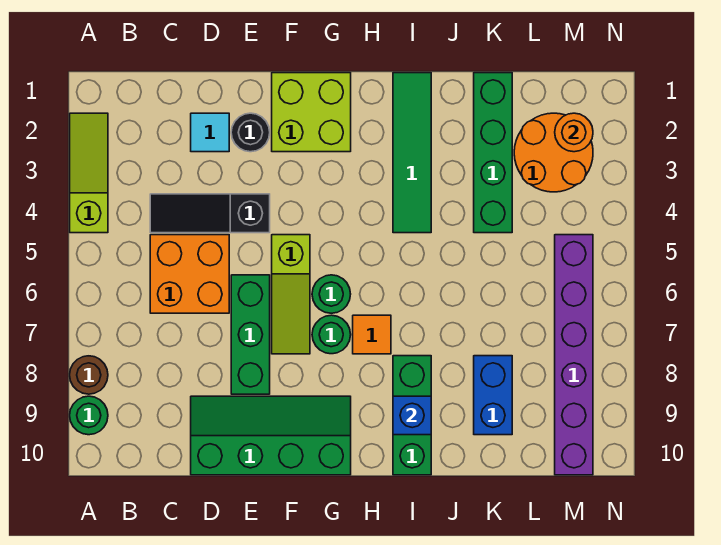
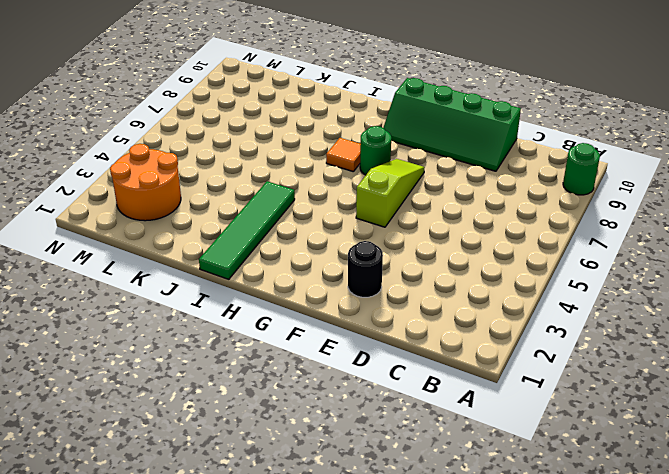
none -> lime slope A2:A4 level 1 top 4
none -> brown round brick A8 level 1
none -> black slope C4:E4 level 1 top E

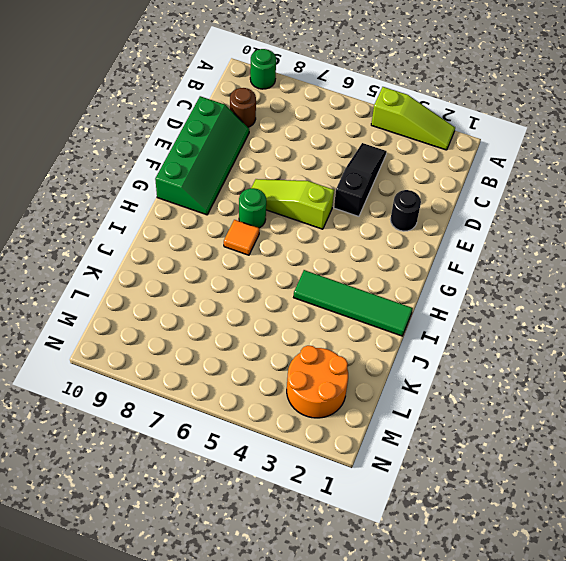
brown round brick C9 level 1 -> brown round brick A8 level 1
none -> orange brick C5:D6 level 1
none -> cyan tile D2 level 1
none -> green brick E6:E8 level 1

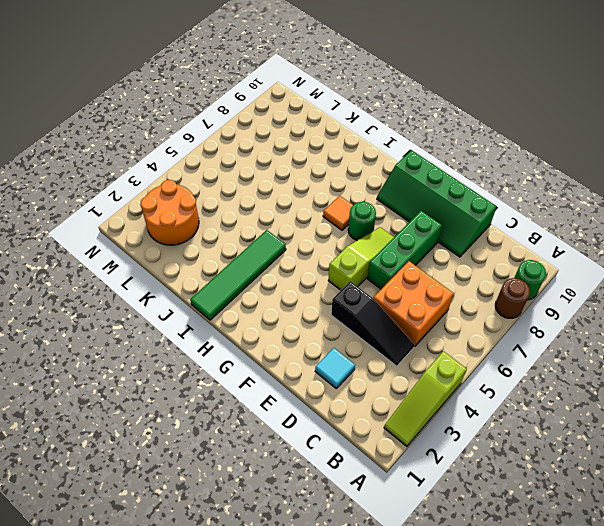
none -> black round brick E2 level 1
none -> lime brick F1:G2 level 1
none -> green round brick G6 level 1

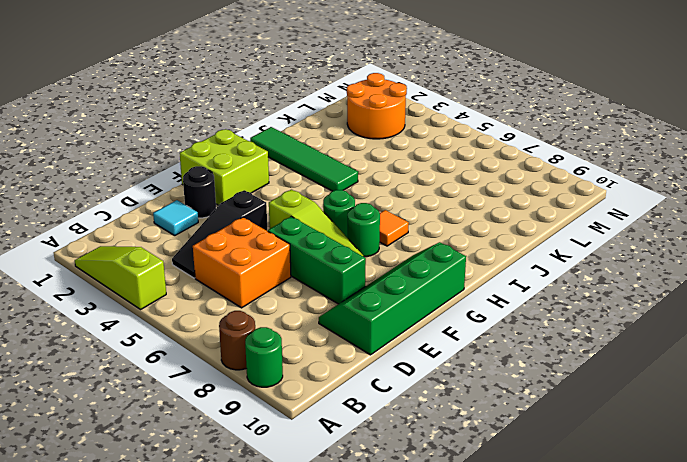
none -> green brick I8:I10 level 1
none -> green brick K1:K4 level 1
none -> blue brick K8:K9 level 1

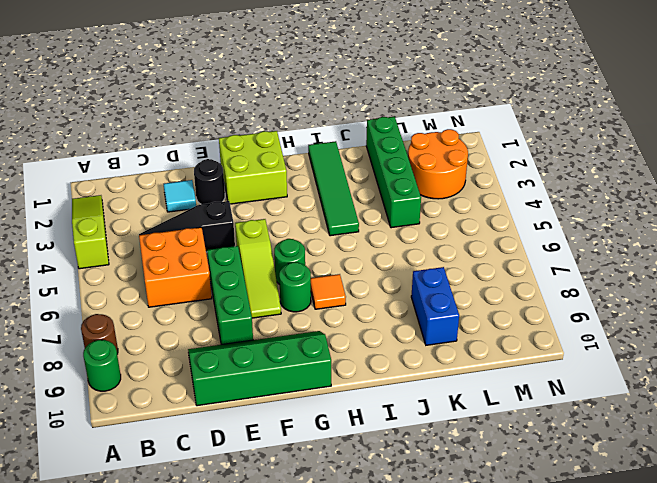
none -> green brick I8:I10 level 1
none -> purple brick M5:M10 level 1
none -> blue brick I9 level 2

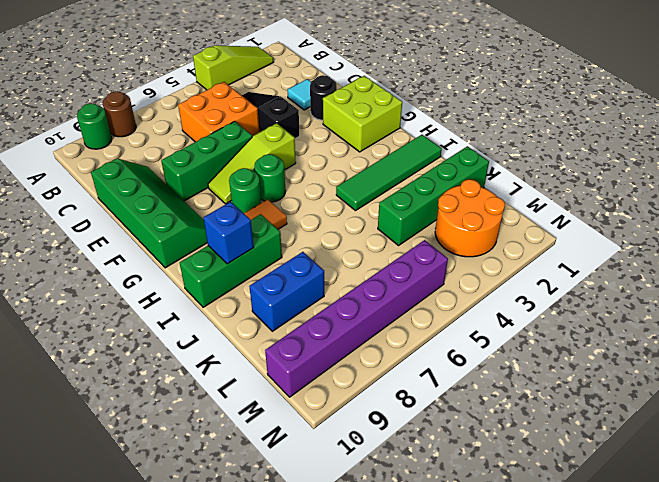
none -> orange round brick M2 level 2

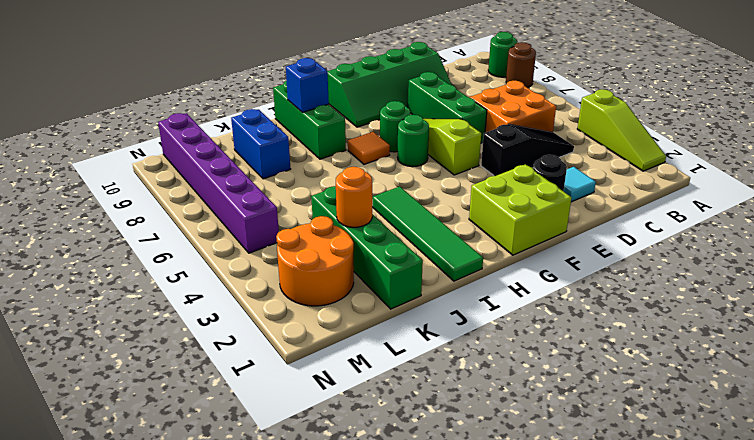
orange round brick K3 level 2 -> orange round brick M2 level 2

